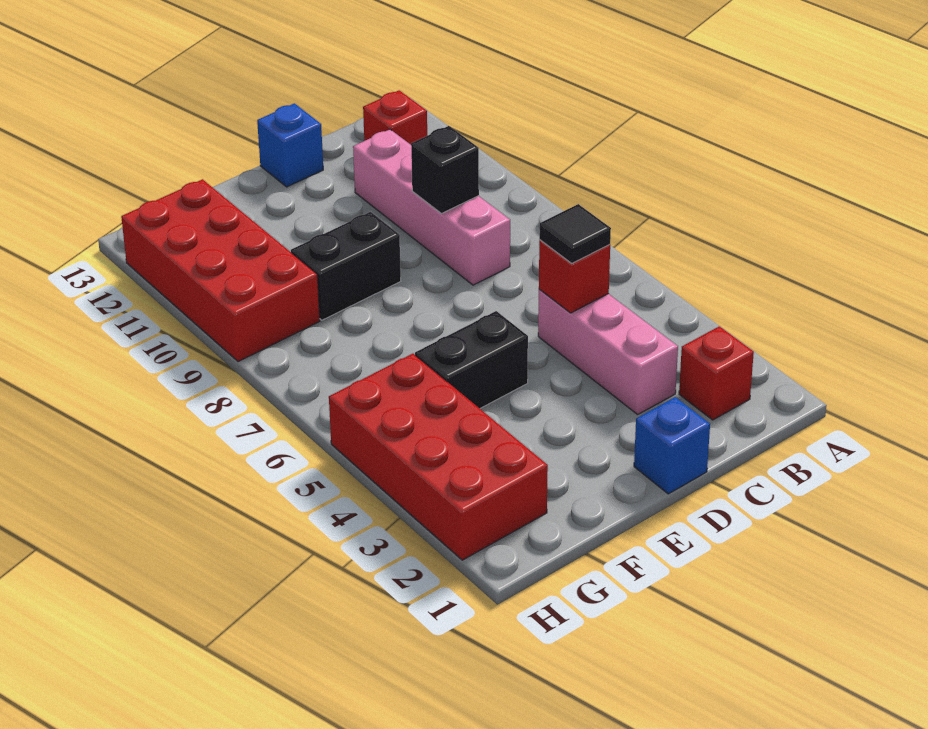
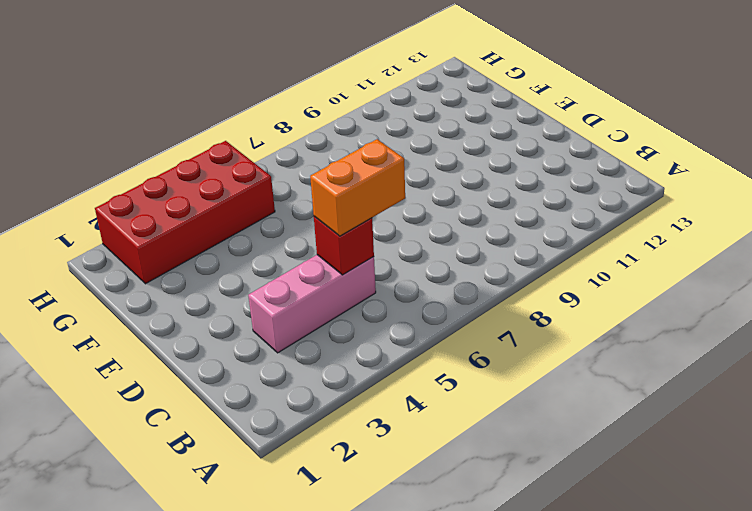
orange brick C5:C6 level 3 -> black tile C5 level 3
none -> red brick B2 level 1
none -> red brick B12 level 1
none -> pink brick C8:C11 level 1

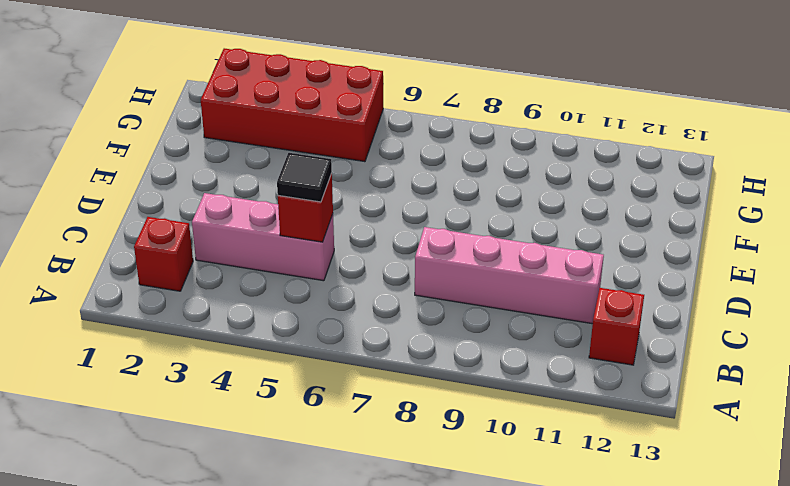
none -> blue brick D1 level 1
none -> blue brick D13 level 1
none -> black brick E5:F5 level 1

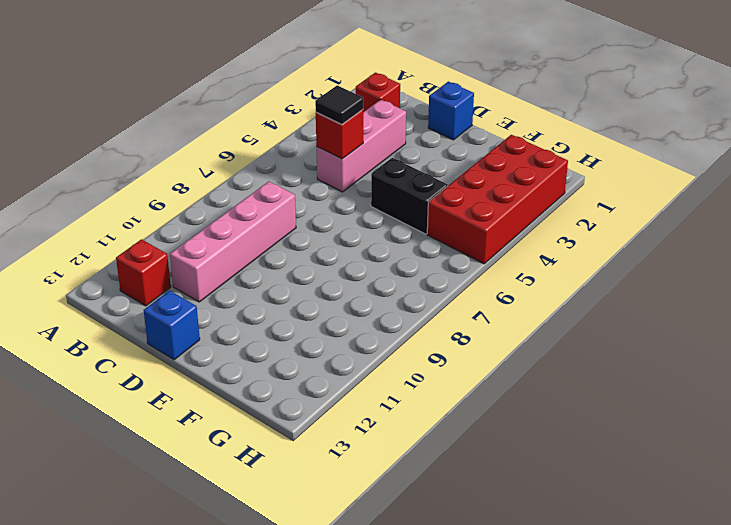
none -> black brick E9:F9 level 1
none -> red brick G9:H12 level 1
none -> black brick C9 level 2

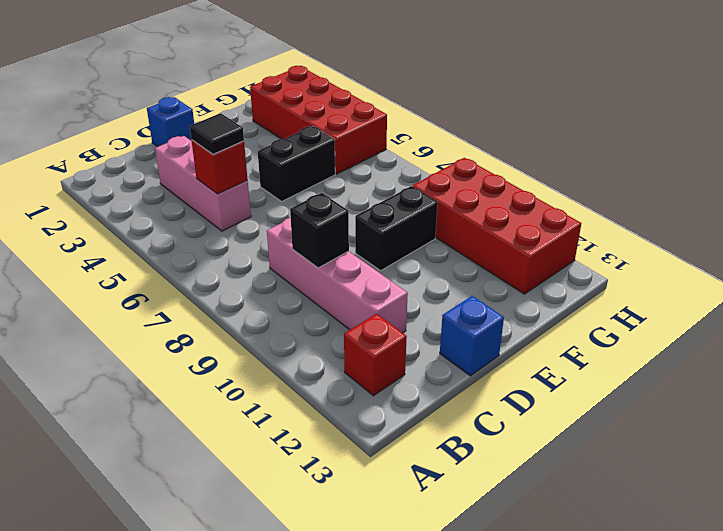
none -> red brick B2 level 1

